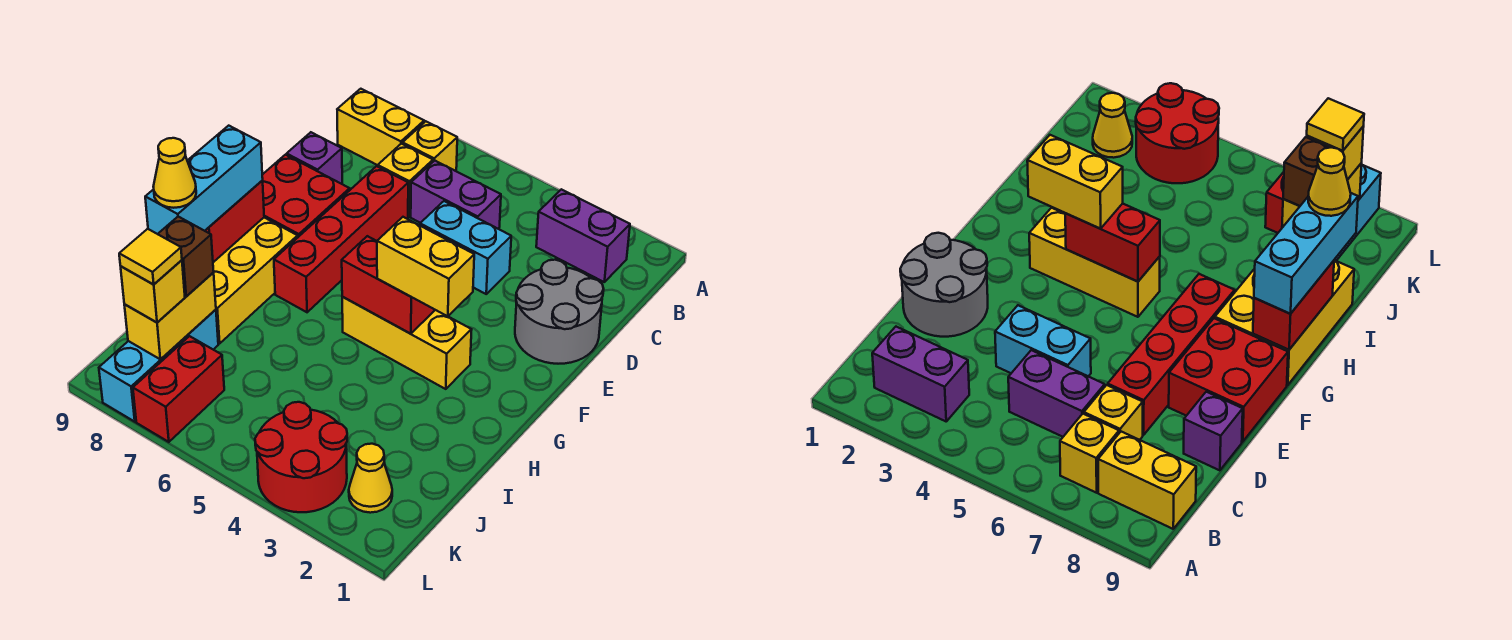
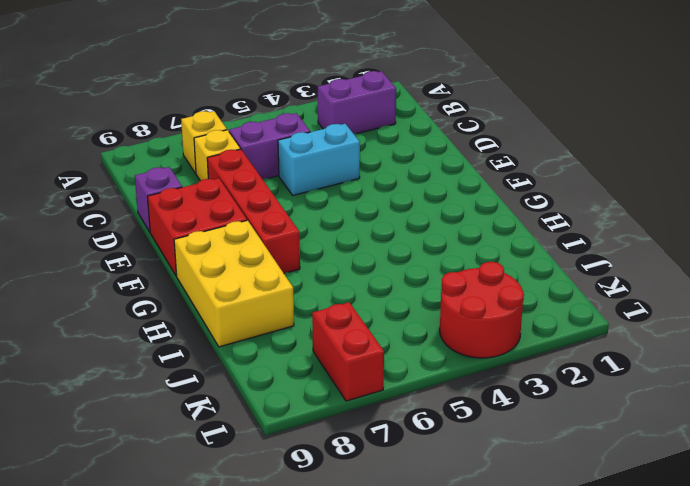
none -> yellow brick B8:B9 level 1
none -> grey round brick D1:E2 level 1
none -> yellow brick G3:G5 level 1

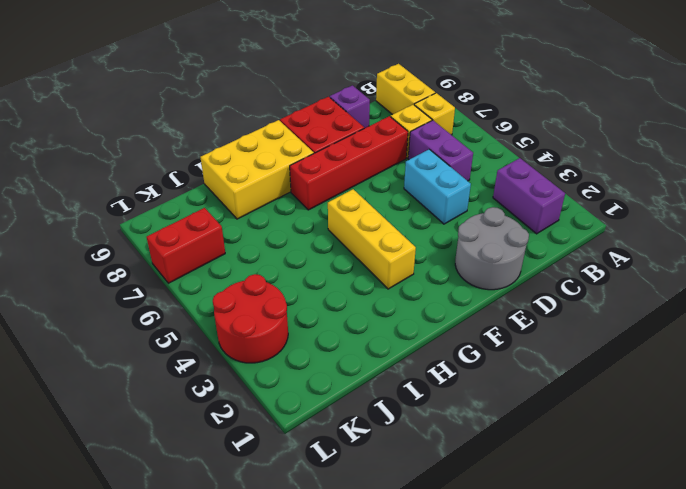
none -> cyan brick J8:L8 level 1
none -> yellow cone K2 level 1
none -> red brick G4:G5 level 2

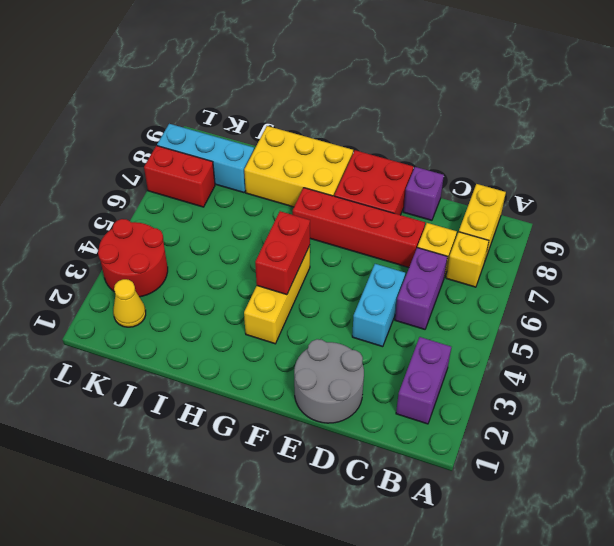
none -> red brick G9:H9 level 2
none -> yellow brick J8:K8 level 2
none -> yellow brick G3:G4 level 3

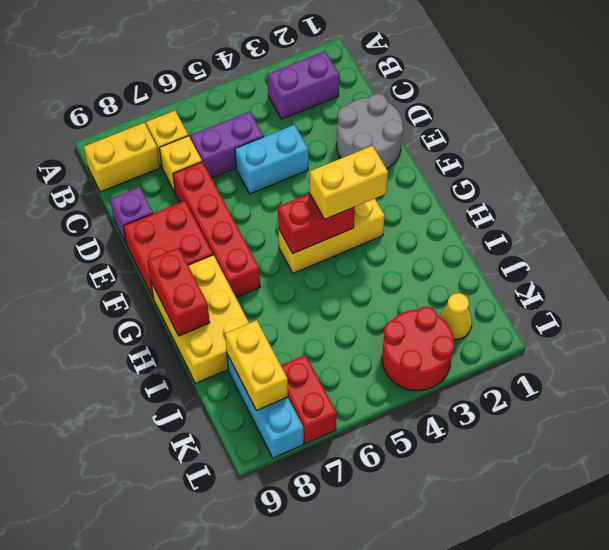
none -> cyan brick G9:I9 level 3
none -> brown brick J8 level 3
none -> yellow brick K8 level 3

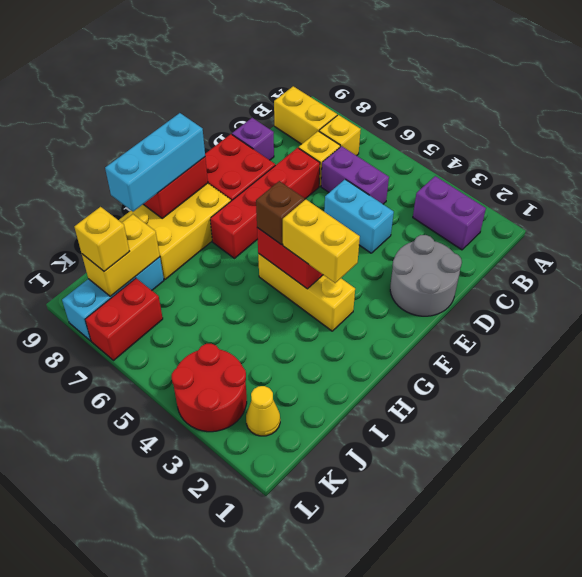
brown brick G5 level 3 -> brown brick J8 level 3
none -> yellow cone I9 level 4
none -> yellow tile K8 level 4

